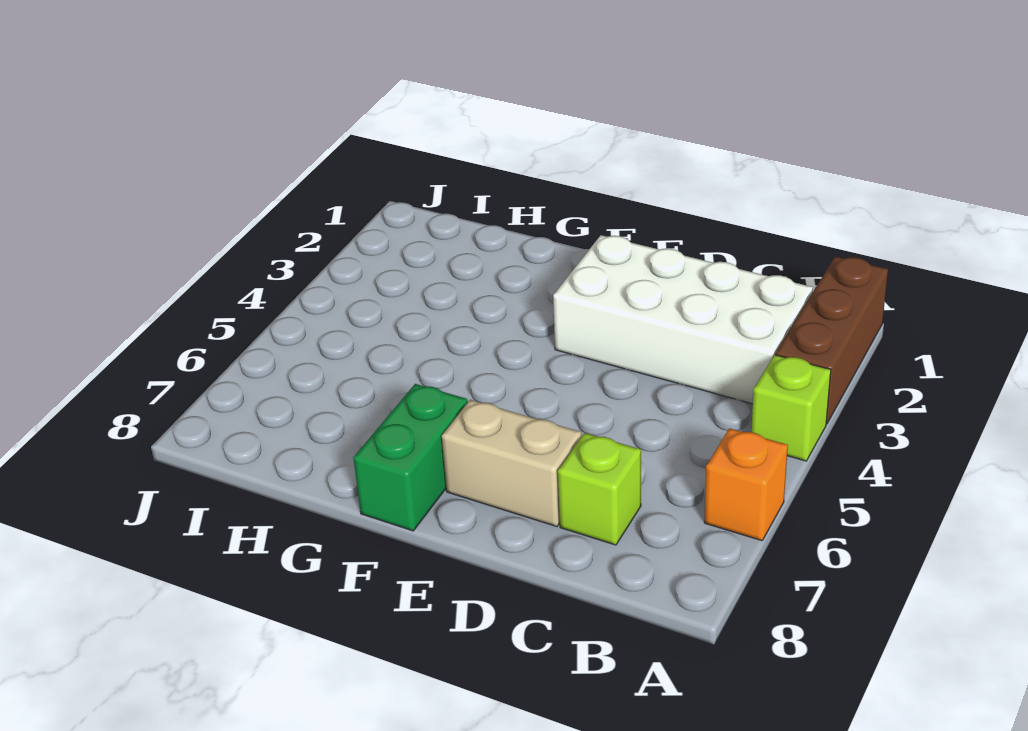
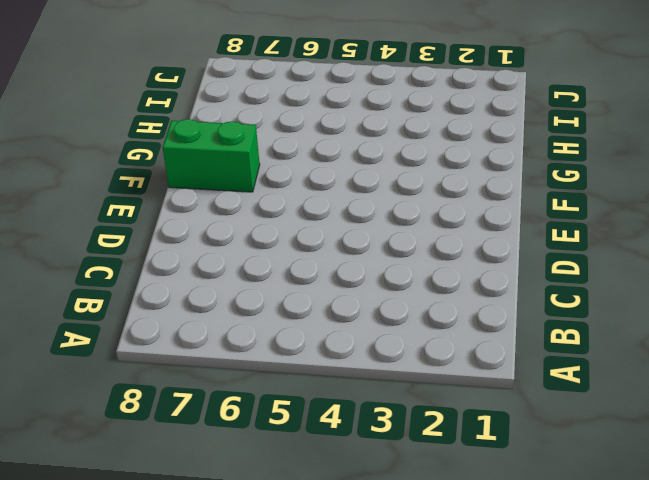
none -> brown brick A1:A3 level 1
none -> lime brick A4 level 1

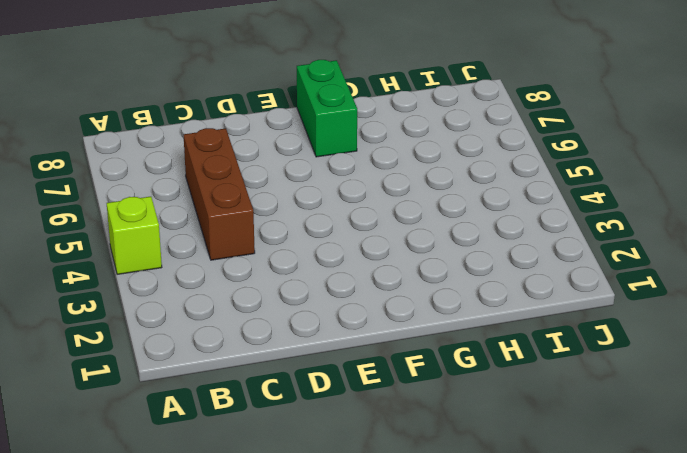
brown brick C4:C6 level 1 -> brown brick A1:A3 level 1
none -> orange brick A6 level 1
none -> white brick B2:E3 level 1

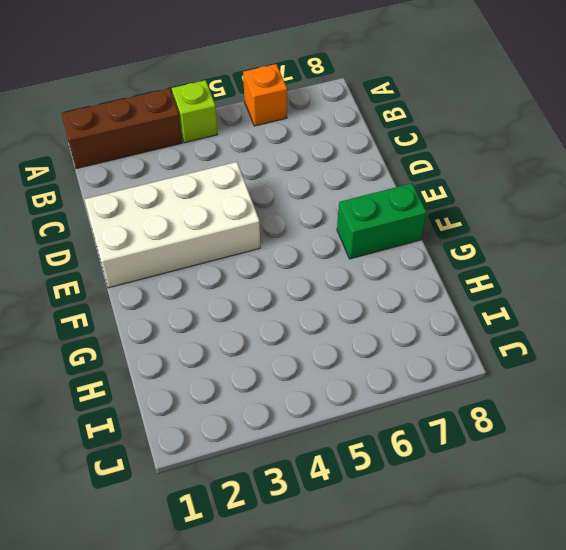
white brick D1:E4 level 1 -> white brick B2:E3 level 1
none -> lime brick C7 level 1
none -> tan brick D7:E7 level 1

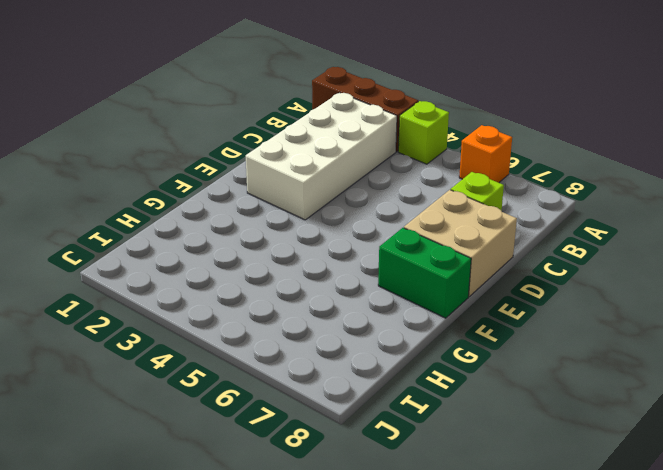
tan brick D7:E8 level 1 -> tan brick D7:E7 level 1

